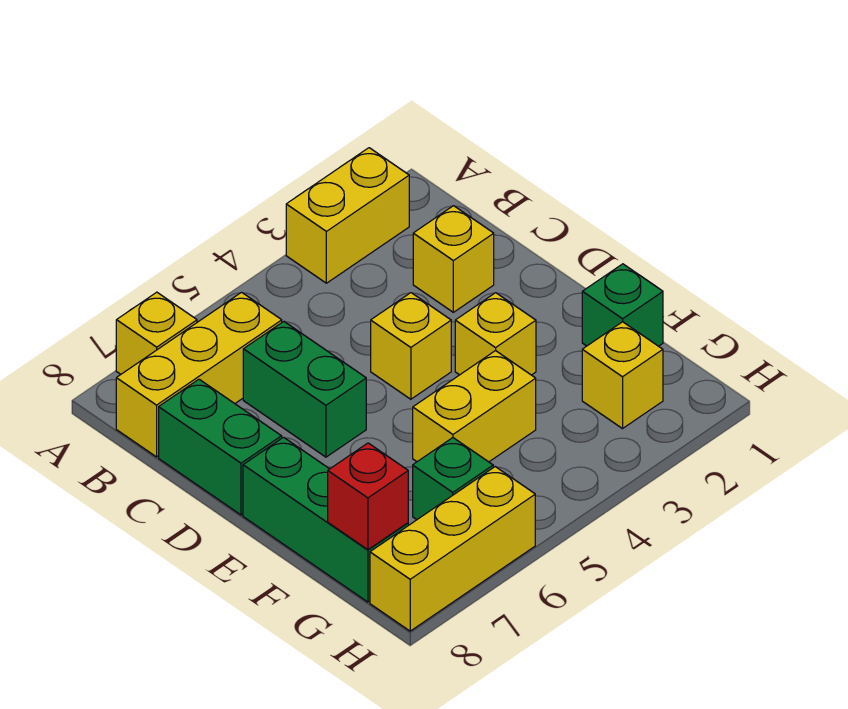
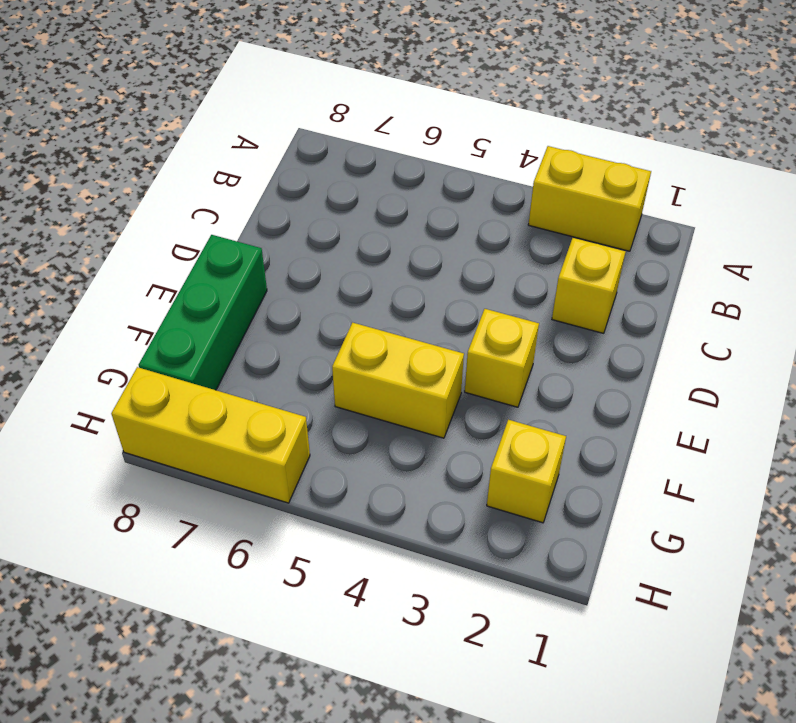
none -> yellow brick A7 level 1
none -> yellow brick B6:B8 level 1
none -> green brick C6:D6 level 1

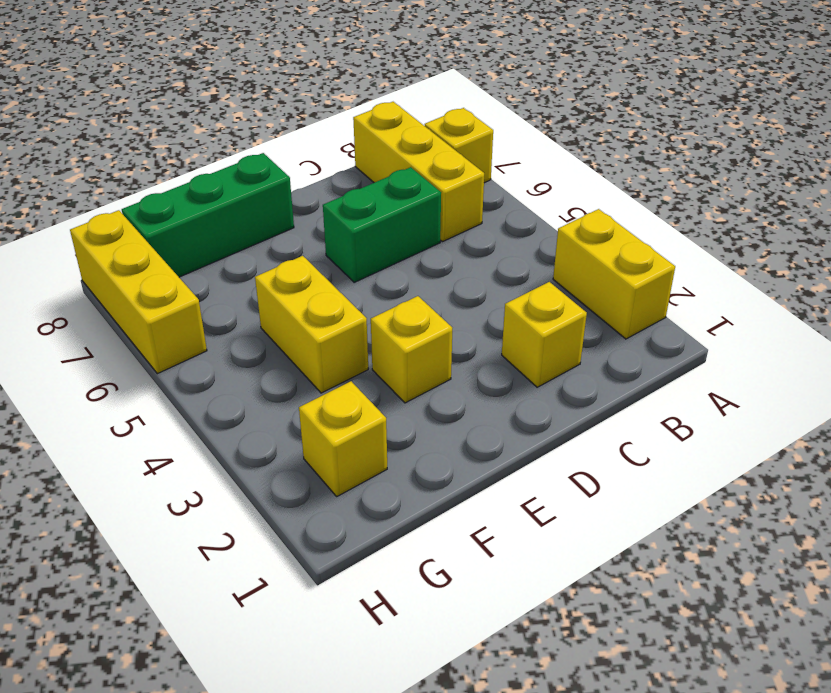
none -> green brick C8:D8 level 1
none -> yellow brick D4 level 1
none -> green brick F1 level 1

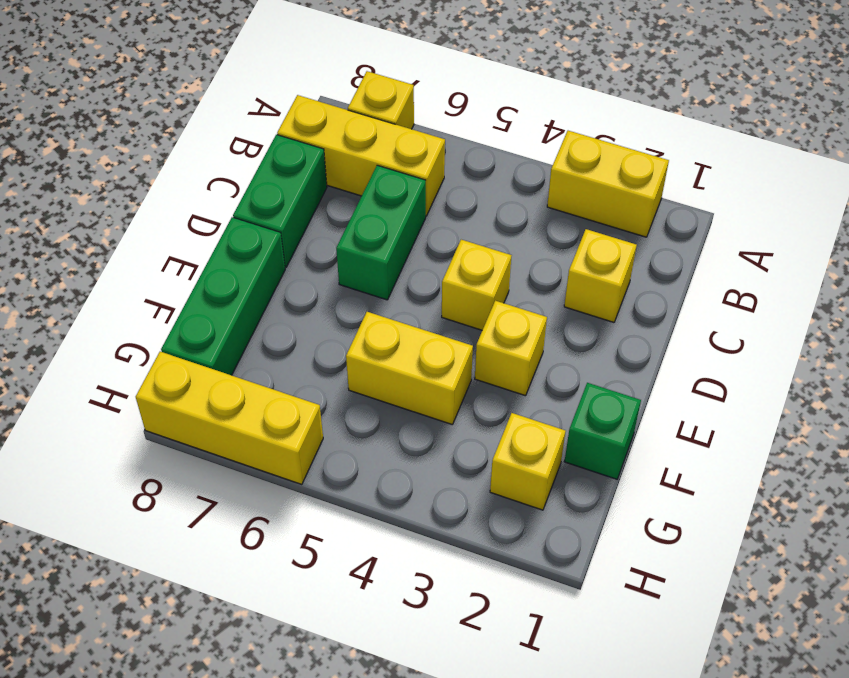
none -> green brick G6 level 1
none -> red brick G8 level 2

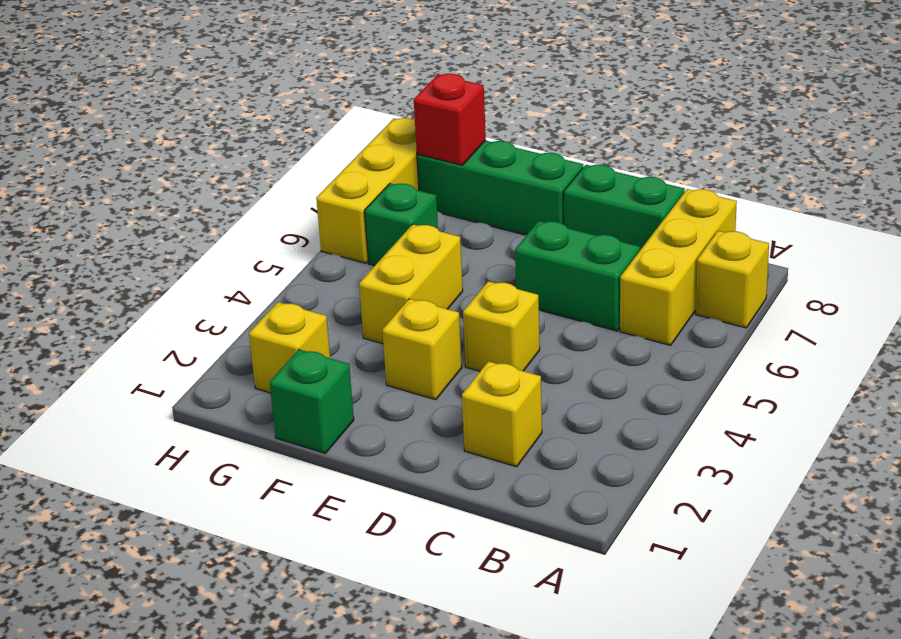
none -> yellow brick A2:A3 level 1

